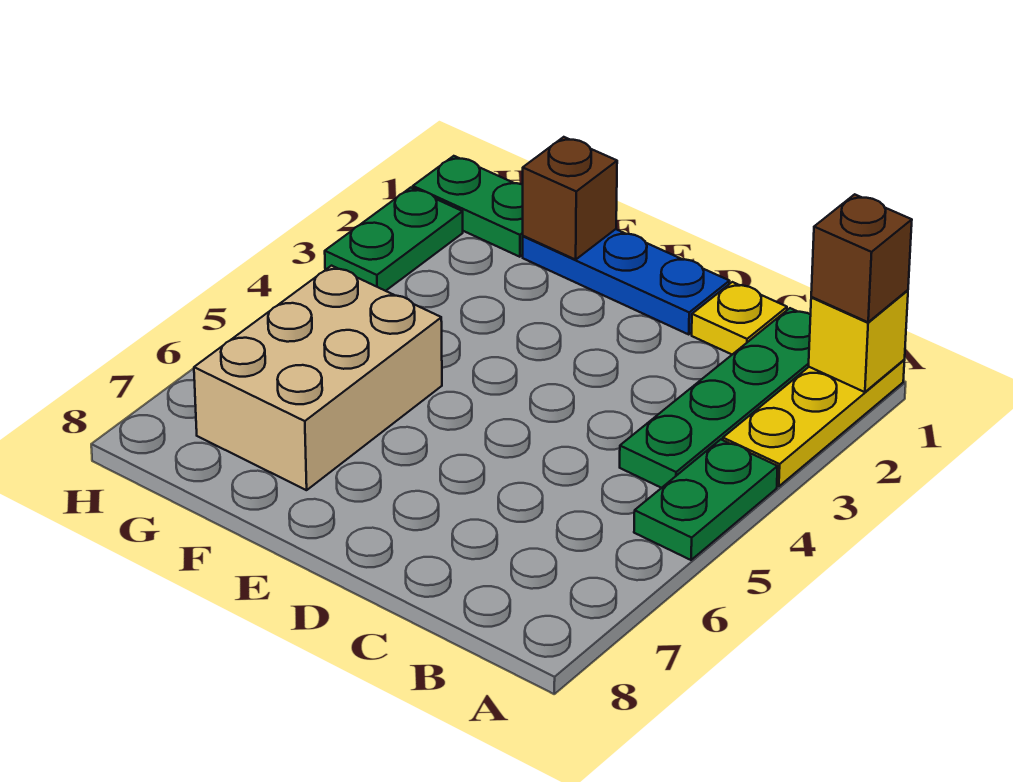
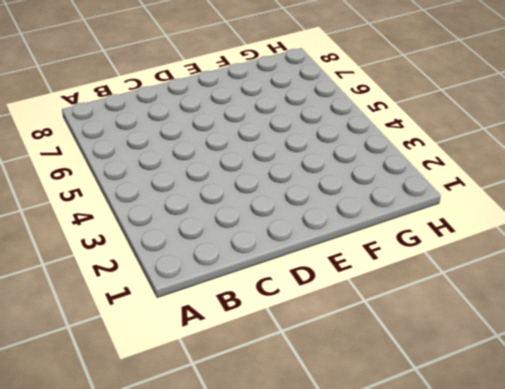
none -> yellow plate A1:A3 level 1
none -> green plate A4:A5 level 1

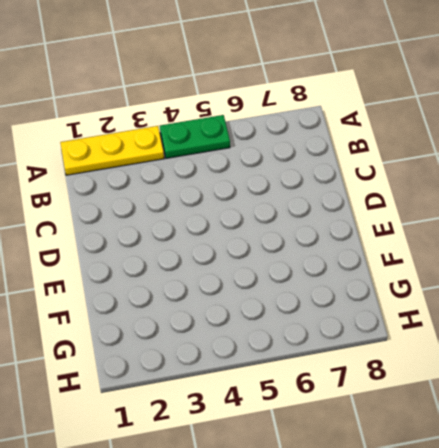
none -> green plate B1:B4 level 1
none -> yellow plate C1 level 1

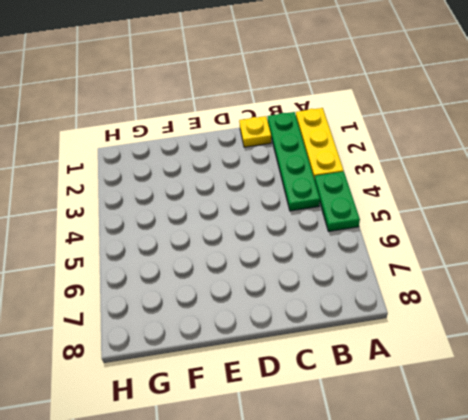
none -> blue plate D1:F1 level 1
none -> tan brick F5:G7 level 1

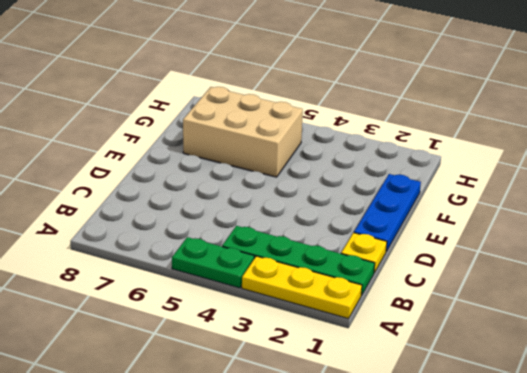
none -> green plate G1:H1 level 1
none -> green plate H2:H3 level 1

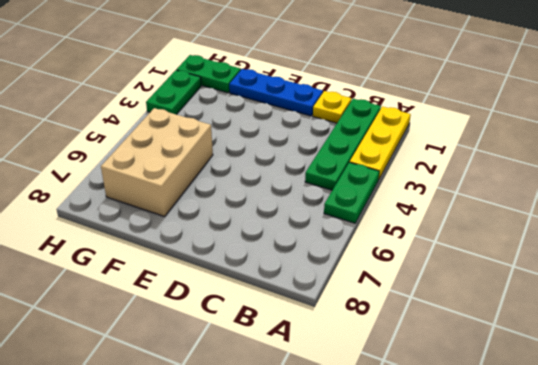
none -> yellow brick A1 level 2
none -> brown brick F1 level 2

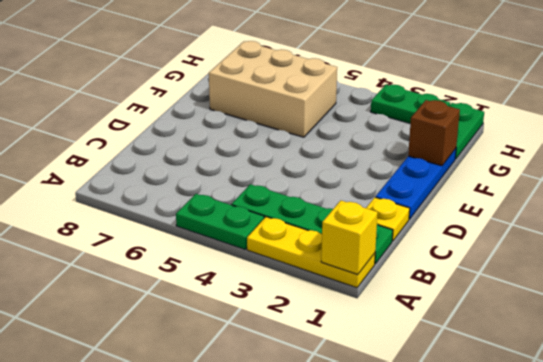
none -> brown brick A1 level 3

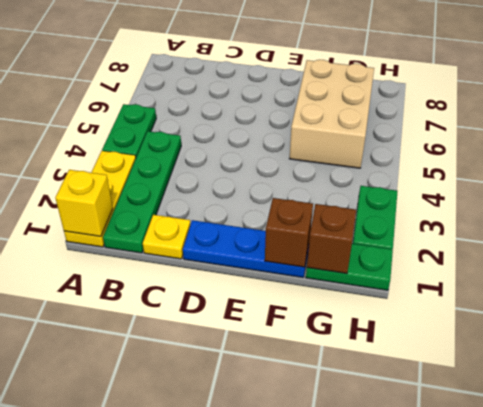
brown brick G1 level 2 -> brown brick A1 level 3

